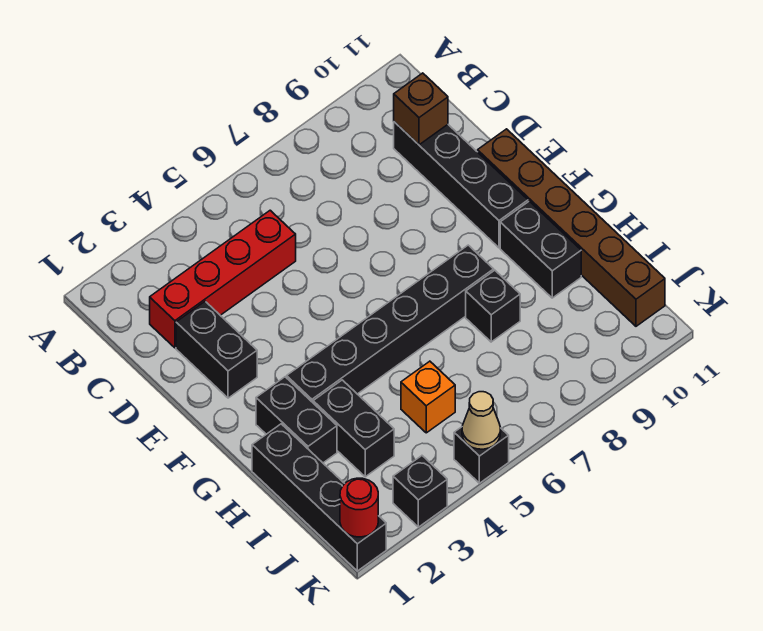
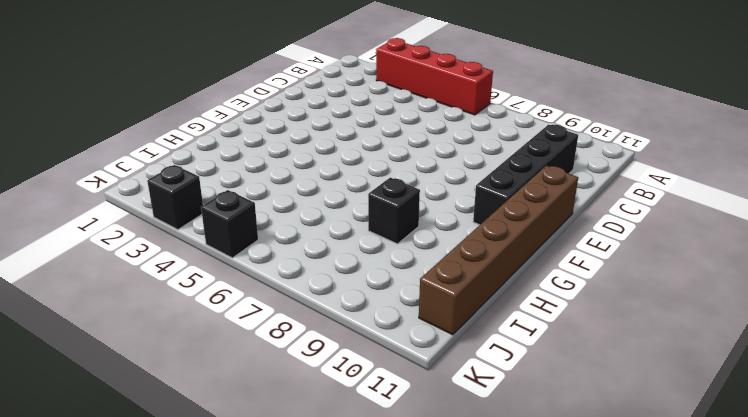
red brick A3:A6 level 1 -> red brick C2:C5 level 1
none -> black brick D2:E2 level 1
none -> black brick G2:H2 level 1
none -> black brick G3:G8 level 1

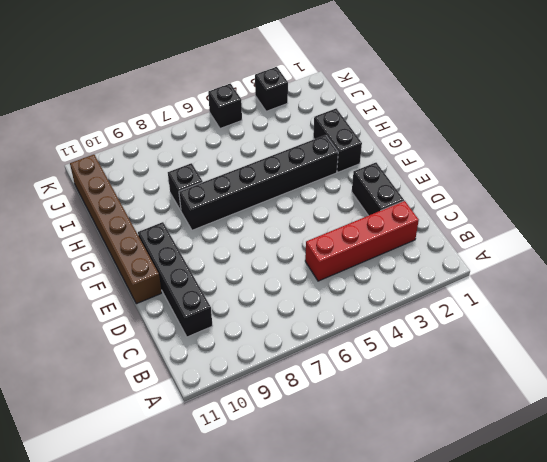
none -> black brick G10:H10 level 1
none -> black brick H1:K1 level 1
none -> black brick H3:I3 level 1

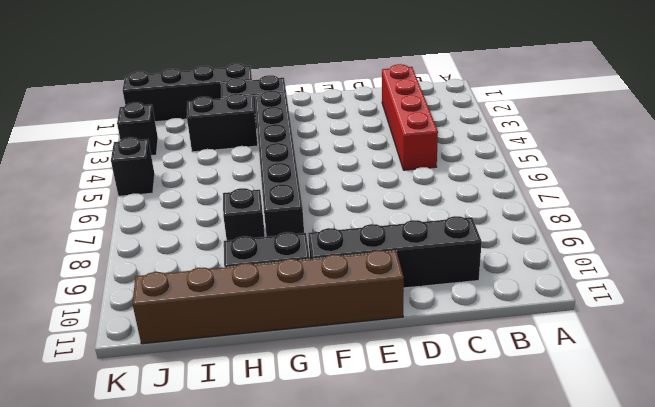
none -> black brick D2:E2 level 1
none -> orange brick I5 level 1
none -> brown brick C10 level 2

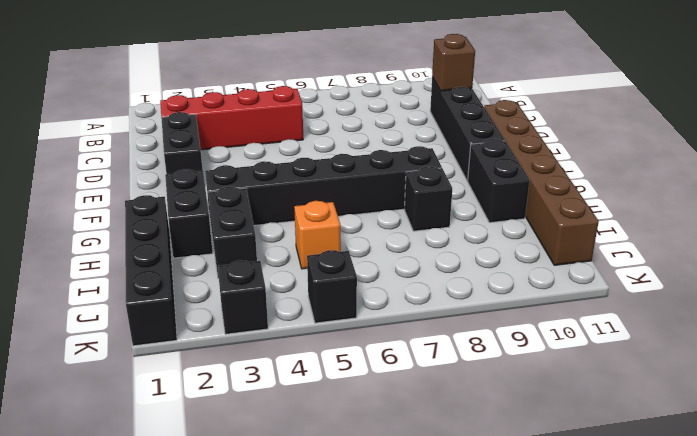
none -> red round brick K1 level 2
none -> tan cone K5 level 2

